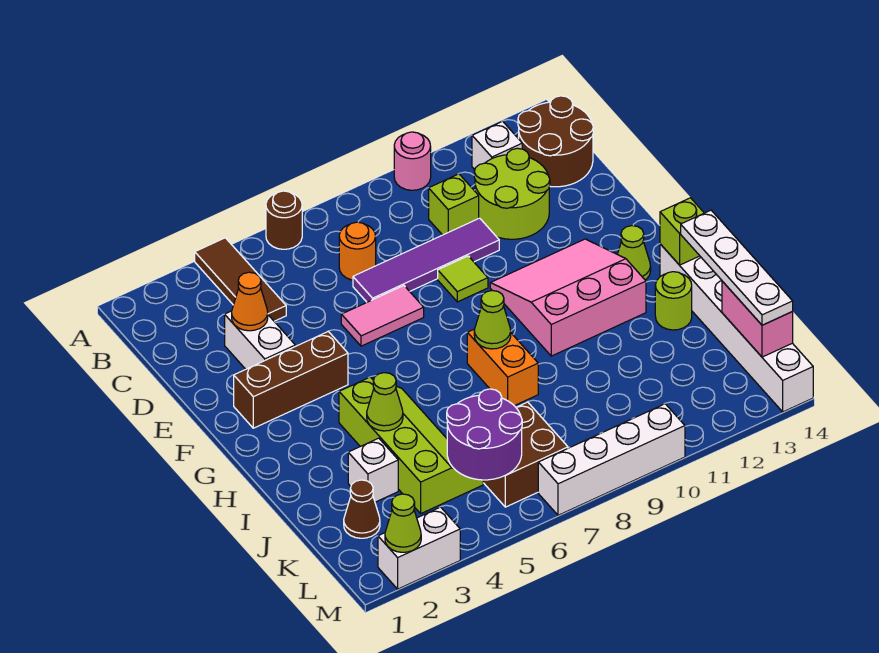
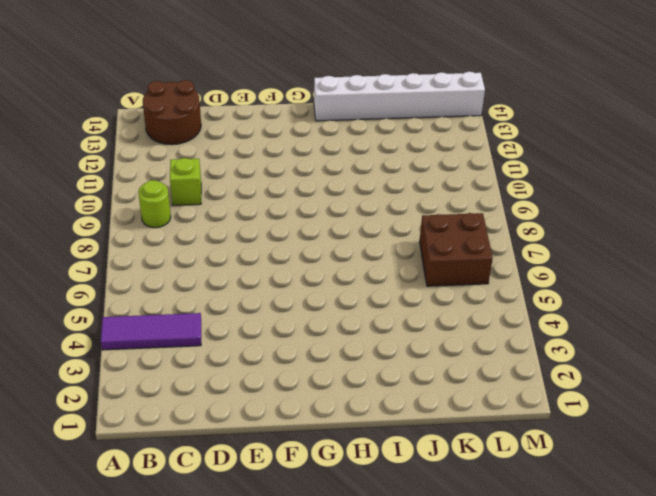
purple tile A4:C4 level 1 -> brown tile A4:C4 level 1
lime round brick B9 level 1 -> lime round brick I13 level 1
none -> brown round brick A6 level 1
none -> pink round brick A10 level 1
none -> white brick B12 level 1
none -> orange round brick C7 level 1

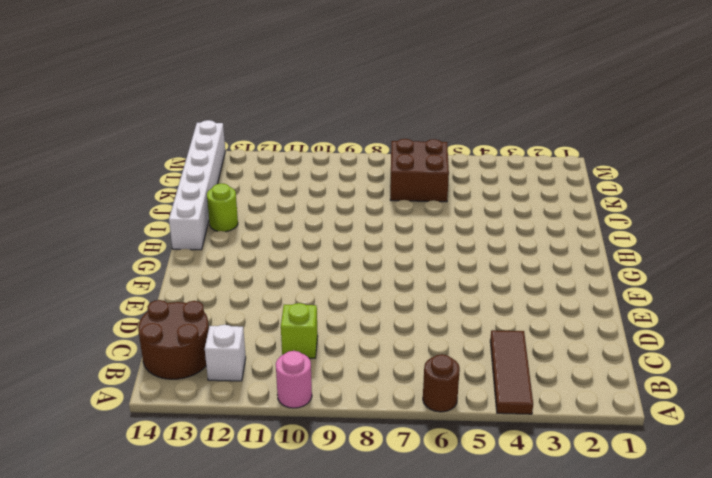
none -> orange round brick C7 level 1
none -> lime round brick C11:D12 level 1
none -> white brick D3:E3 level 1
none -> purple tile D7:D10 level 1

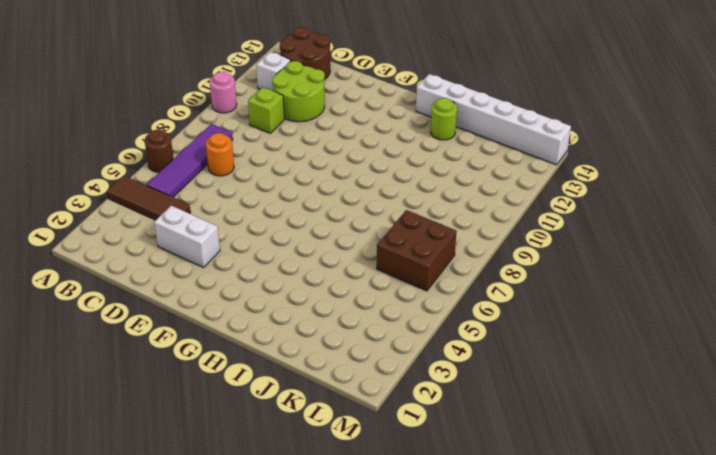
purple tile B5:B8 level 1 -> purple tile D7:D10 level 1
none -> pink tile E6:E7 level 1
none -> lime tile E9 level 1
none -> brown brick F2:F4 level 1
none -> pink slope F10:H12 level 1 top H

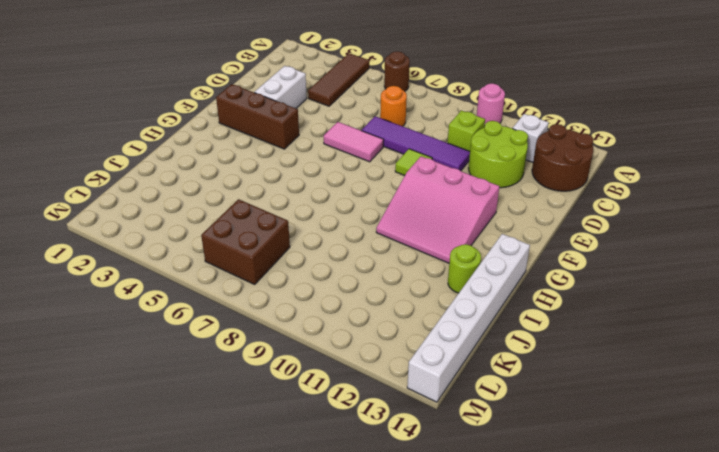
pink slope F10:H12 level 1 top F -> pink slope F10:H12 level 1 top H
none -> lime cone G13 level 1
none -> lime slope H4:K5 level 1 top 4
none -> orange brick H8:I8 level 1
none -> white brick J3 level 1

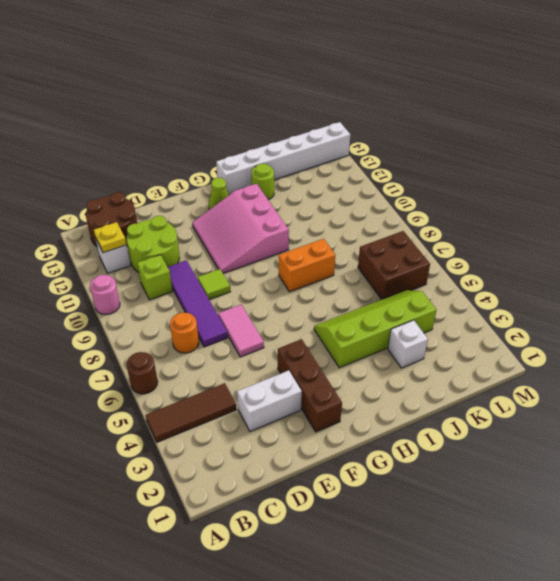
yellow plate B12 level 2 -> none
none -> brown cone K2 level 1
none -> white brick M2:M3 level 1
none -> white brick M7:M10 level 1
none -> orange cone D3 level 2

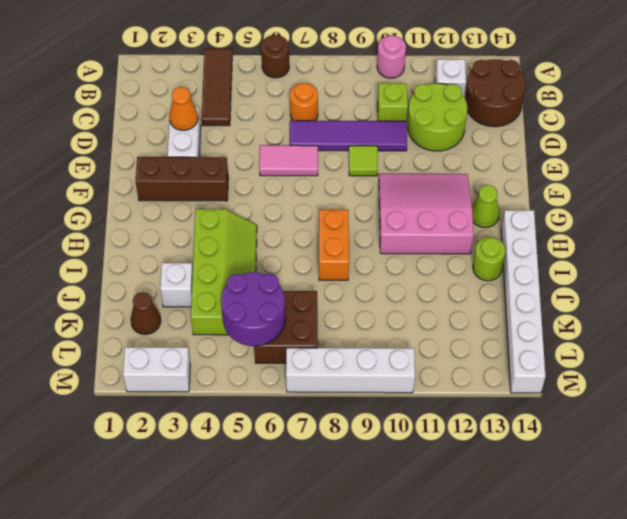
none -> lime cone H8 level 2
none -> lime brick H14 level 2
none -> lime cone I4 level 2
none -> pink brick K14:L14 level 2

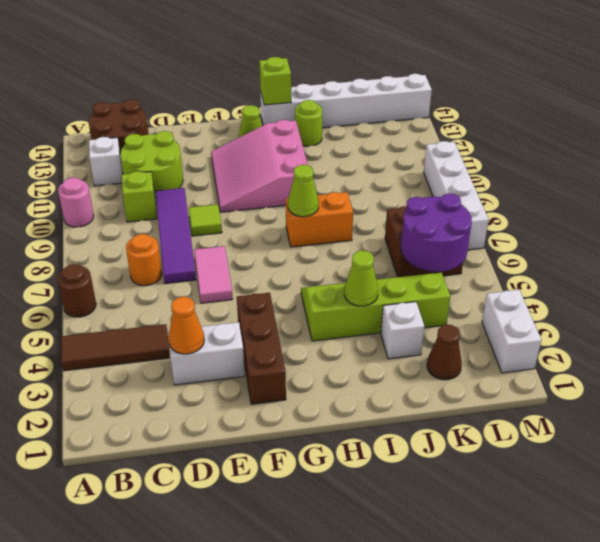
none -> pink brick K14:L14 level 2
none -> lime cone M2 level 2
none -> white plate I14:L14 level 3

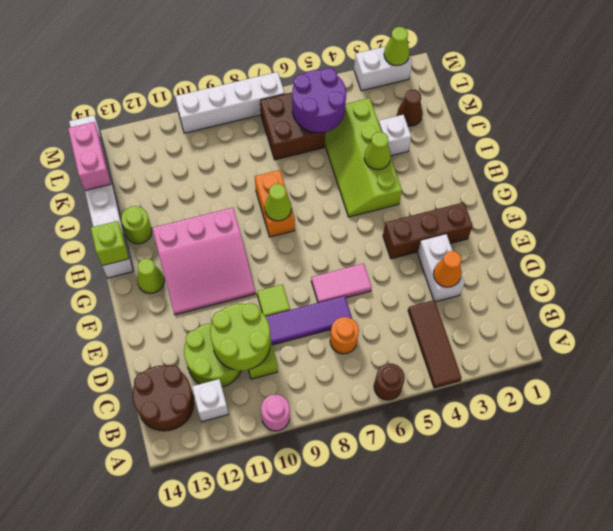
lime round brick C10:D11 level 2 -> none
none -> white plate I14:L14 level 3

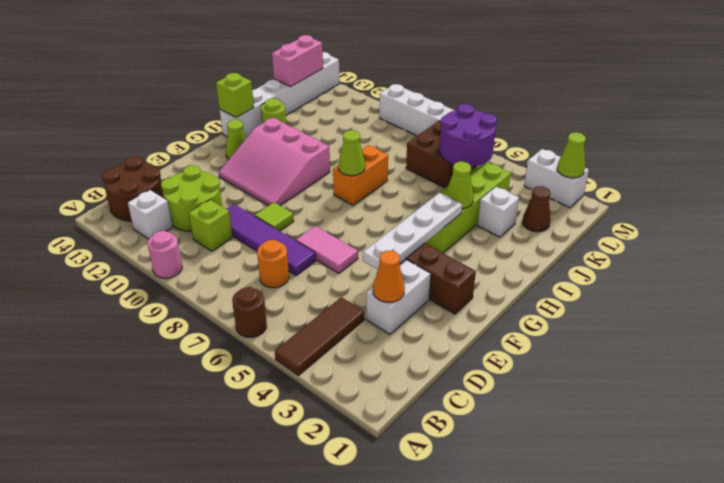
white plate E4:H4 level 2 -> white plate I14:L14 level 3

